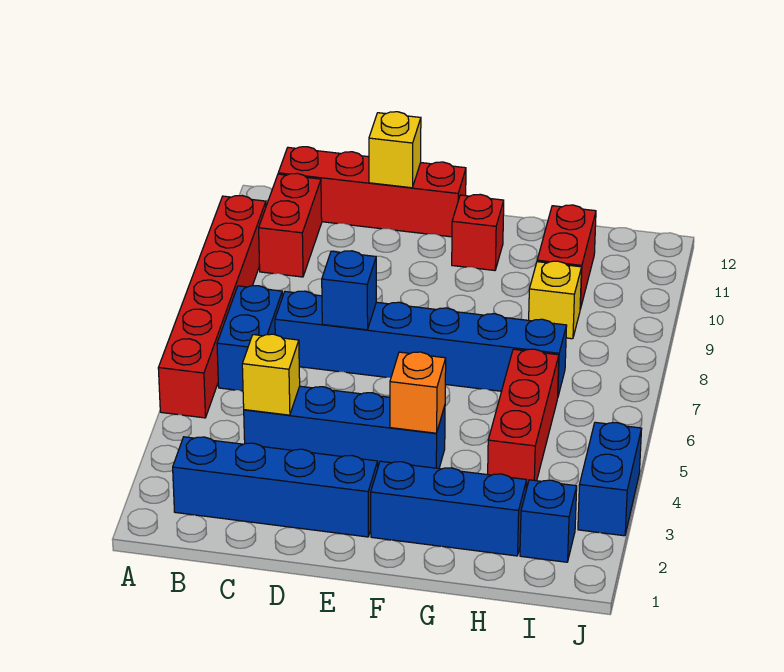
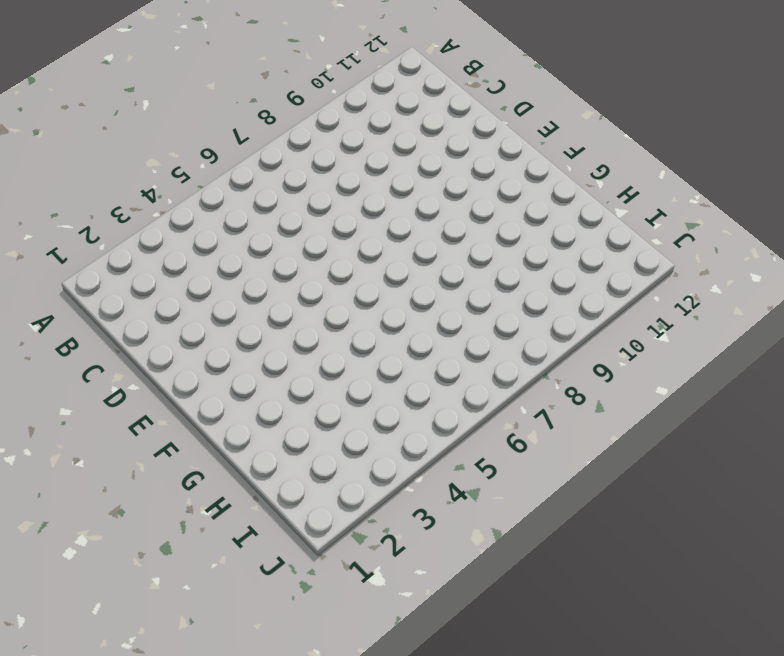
none -> red brick A5:A10 level 1
none -> blue brick B2:E2 level 1
none -> blue brick B6:B7 level 1

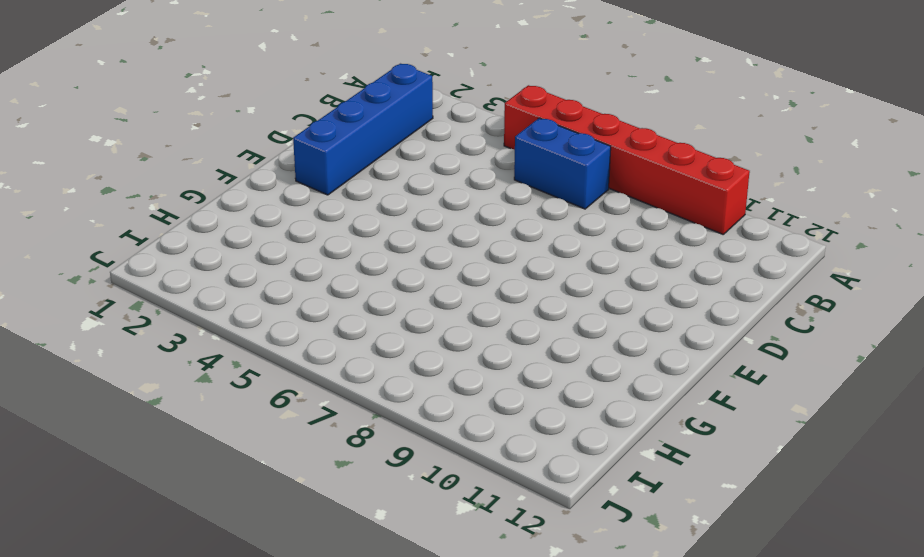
none -> red brick B10:B11 level 1
none -> red brick B12:E12 level 1
none -> blue brick C4:F4 level 1

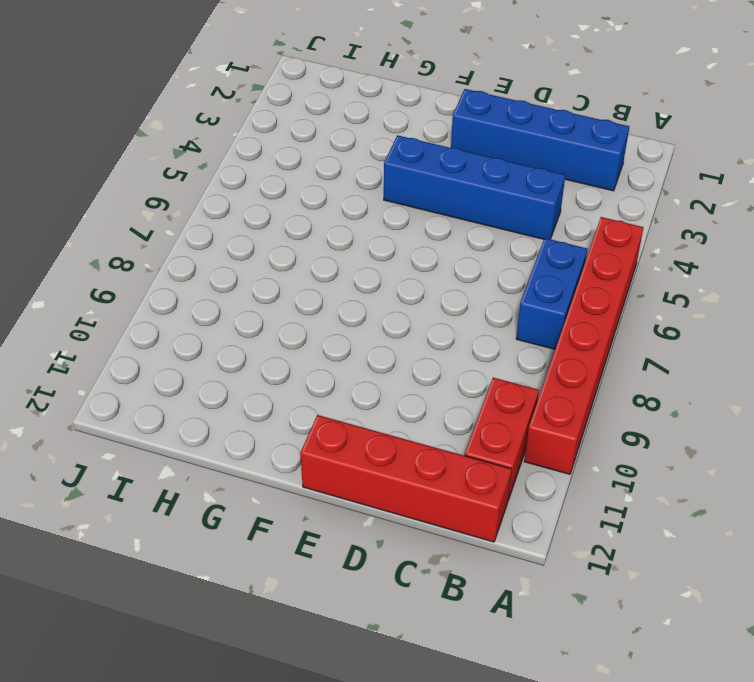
none -> blue brick C7:H7 level 1
none -> blue brick F2:H2 level 1
none -> red brick F11 level 1

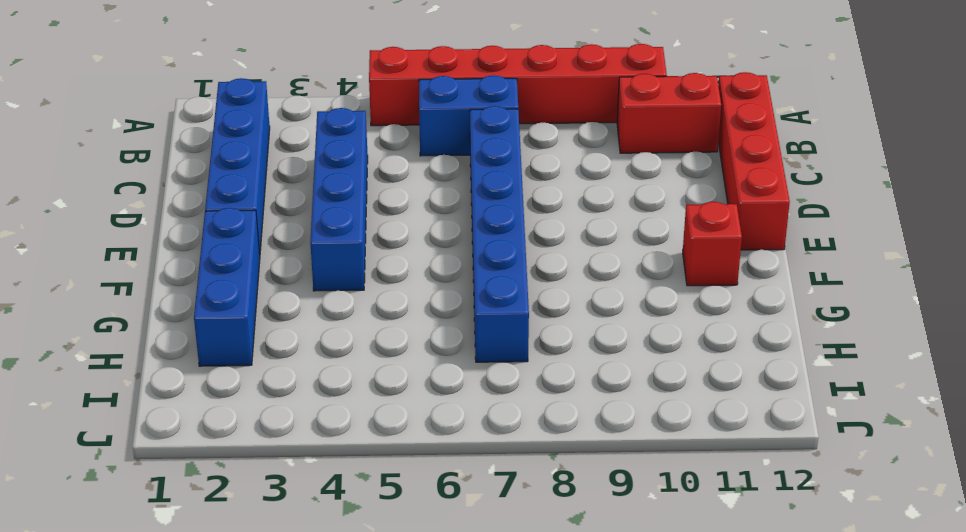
none -> red brick H4:H6 level 1
none -> yellow brick H9 level 1
none -> red brick H10:H11 level 1

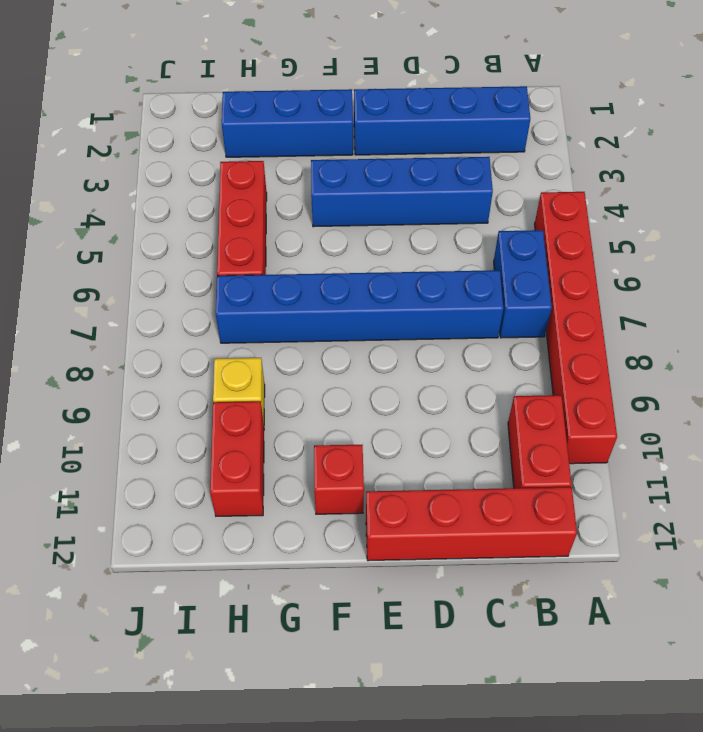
none -> blue brick I2 level 1
none -> blue brick J3:J4 level 1
none -> yellow brick C4 level 2

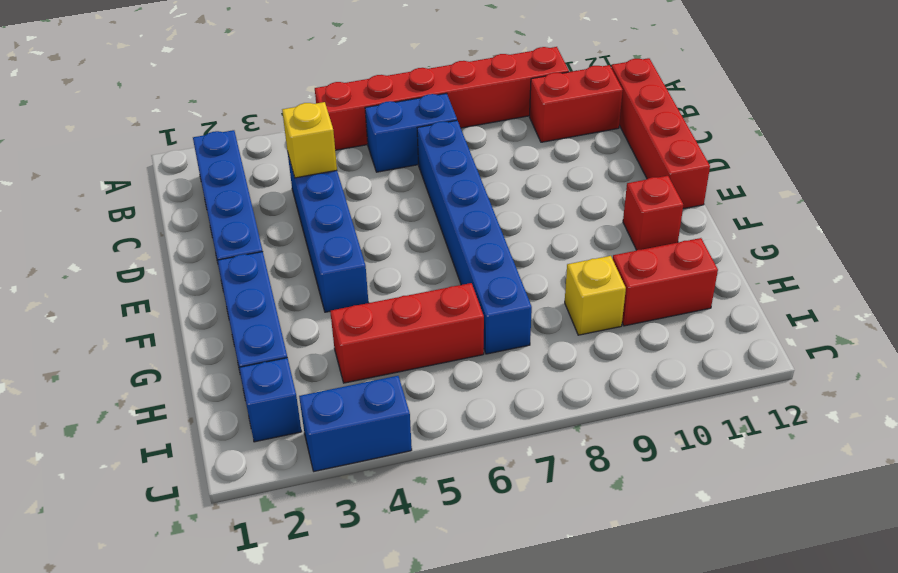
none -> blue brick D7 level 2
none -> yellow brick D12 level 2
none -> orange brick F4 level 2

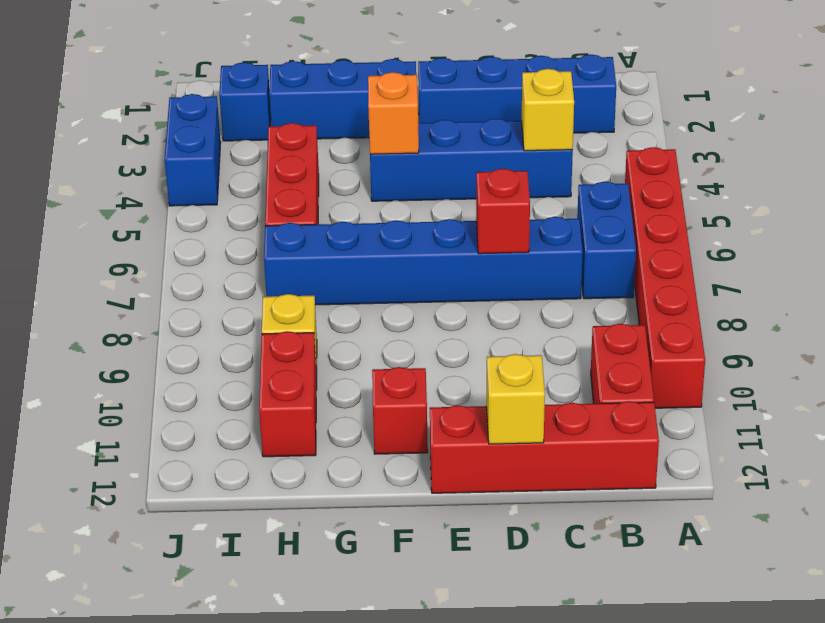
red brick D7 level 2 -> blue brick D7 level 2

